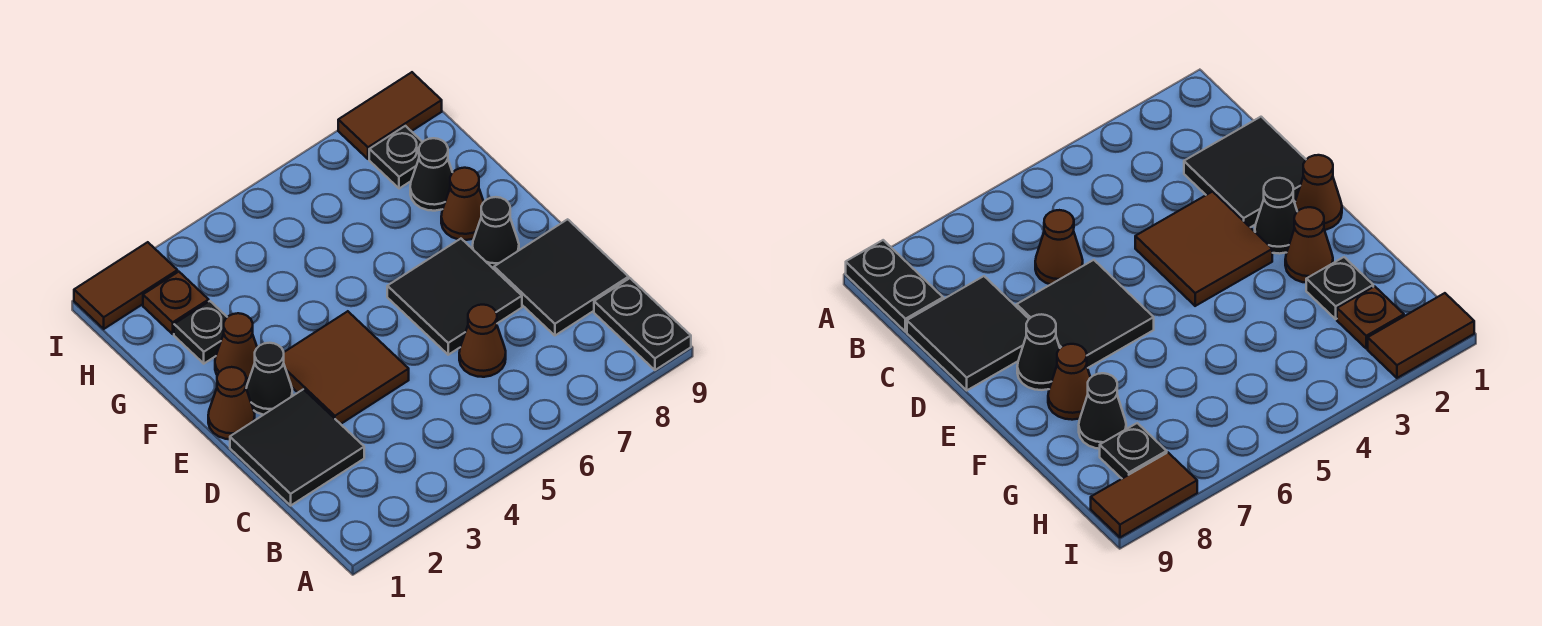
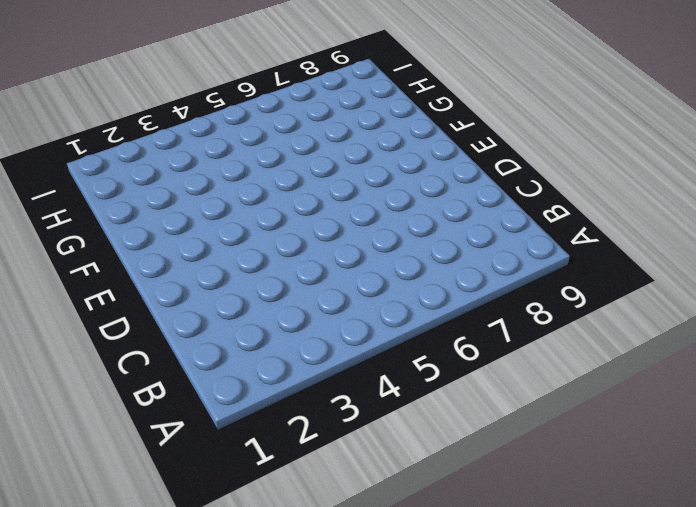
none -> black plate A9:B9 level 1
none -> black tile C1:D2 level 1
none -> brown cone C6 level 1

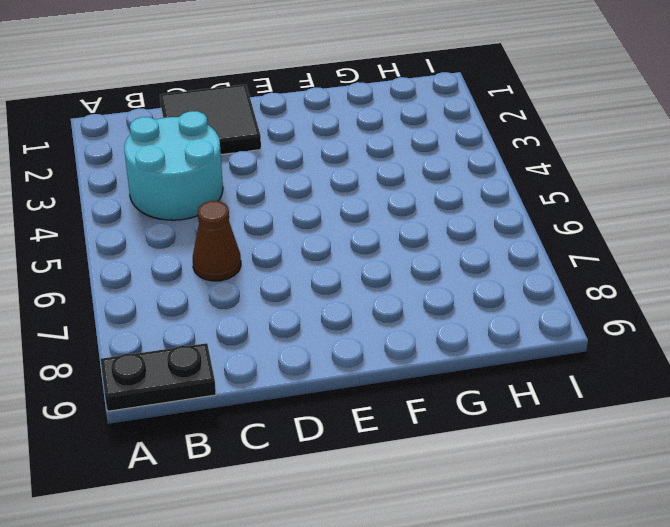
cyan round brick B3:C4 level 1 -> none
none -> black tile C8:D9 level 1
none -> brown tile D3:E4 level 1
none -> black tile D6:E7 level 1

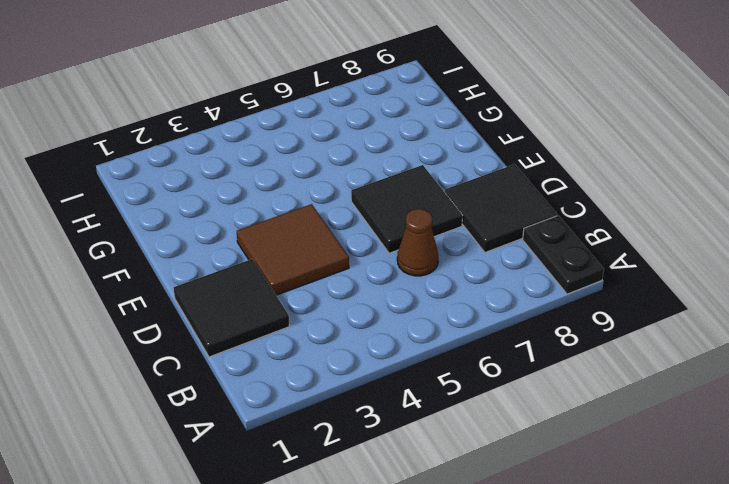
none -> brown cone E1 level 1
none -> black cone E2 level 1
none -> black cone E8 level 1

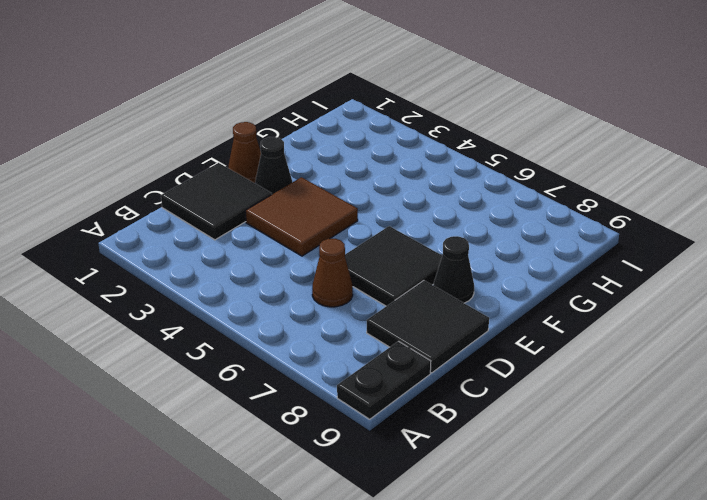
none -> brown cone F2 level 1
none -> brown cone F8 level 1
none -> black plate G2 level 1

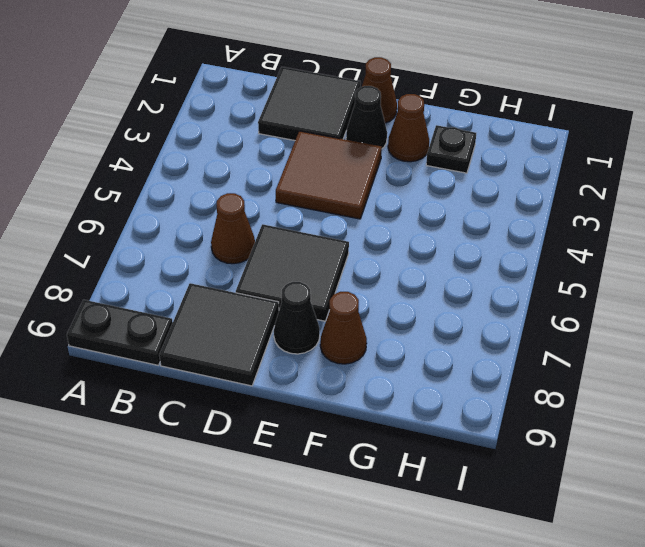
none -> black cone G8 level 1
none -> brown plate H2 level 1
none -> black plate H8 level 1

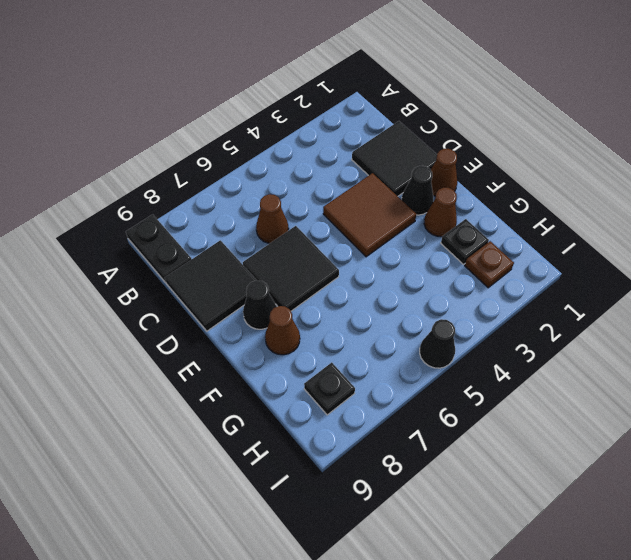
black cone I5 level 1 -> black cone G8 level 1
none -> brown tile I1:I2 level 1
none -> brown tile I8:I9 level 1

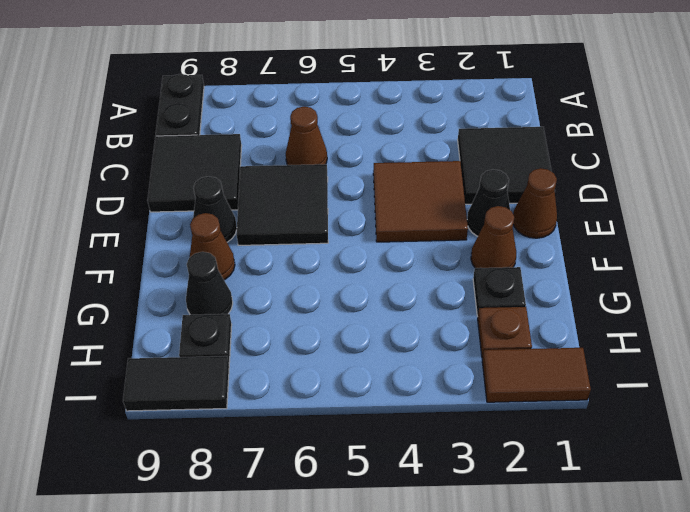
black tile I8:I9 level 1 -> brown tile I8:I9 level 1

